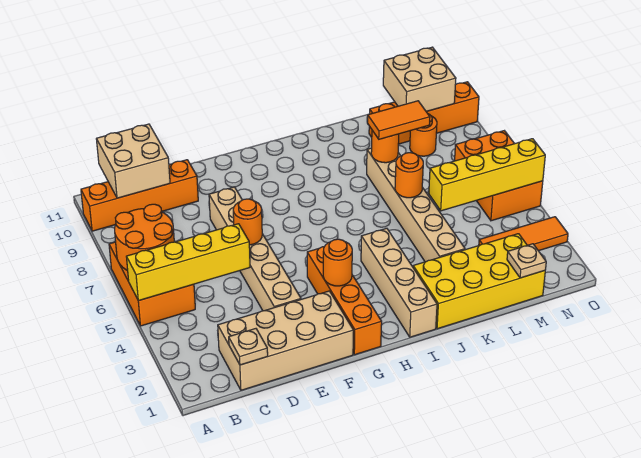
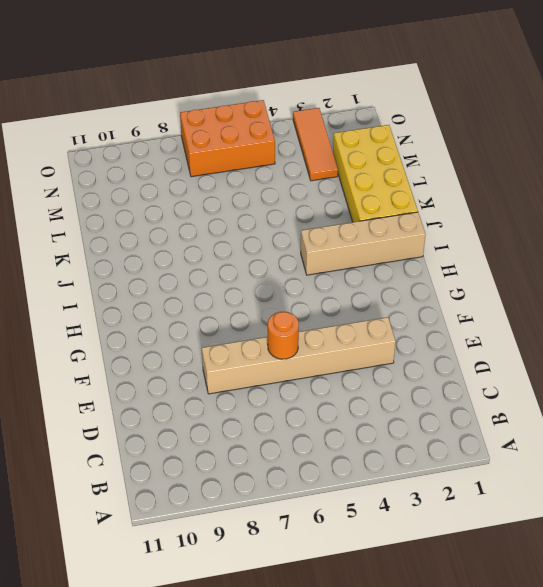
none -> orange brick A5:B7 level 1
none -> orange brick A10:D10 level 1
none -> tan brick C1:F2 level 1

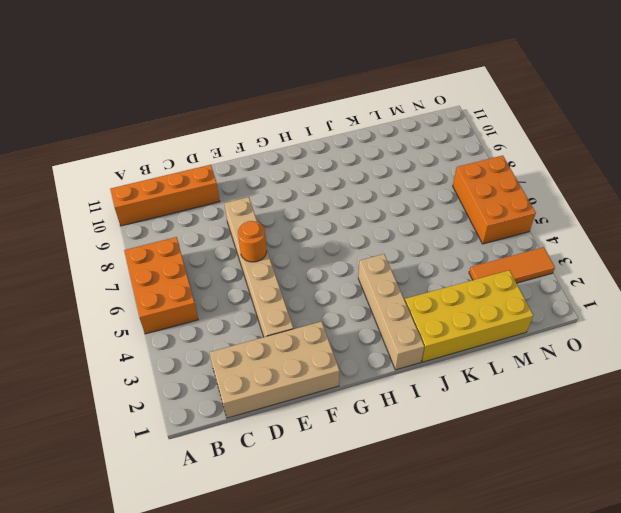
none -> orange brick G1:G4 level 1
none -> tan brick K3:K8 level 1
none -> orange brick L10:O10 level 1

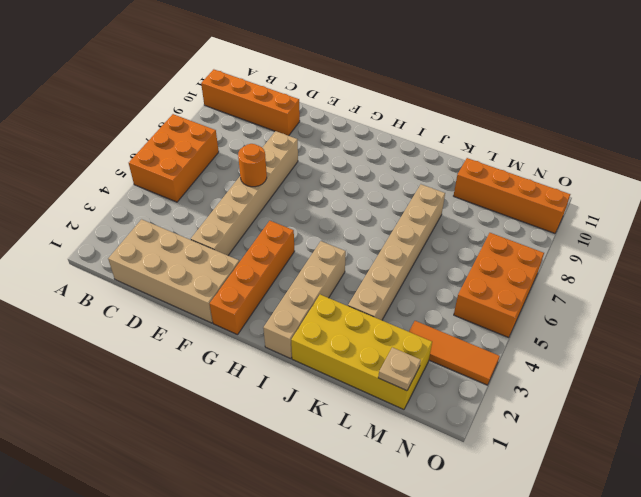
none -> orange round brick M9 level 1
none -> yellow brick A5:D5 level 2
none -> orange round brick A6:B7 level 2

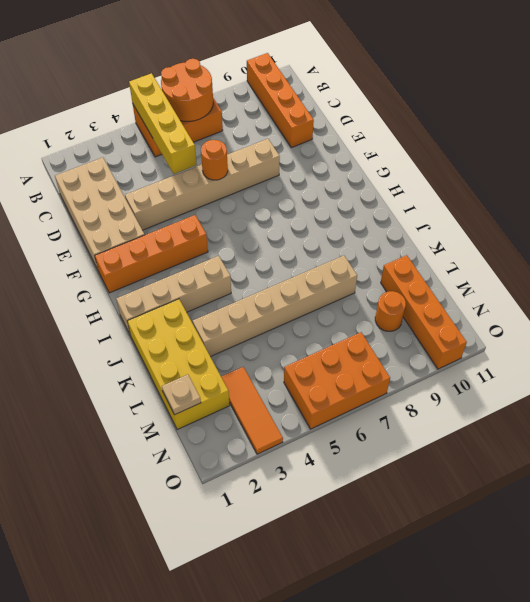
none -> tan brick B10:C11 level 2
none -> tan plate C1 level 2
none -> orange round brick G3 level 2

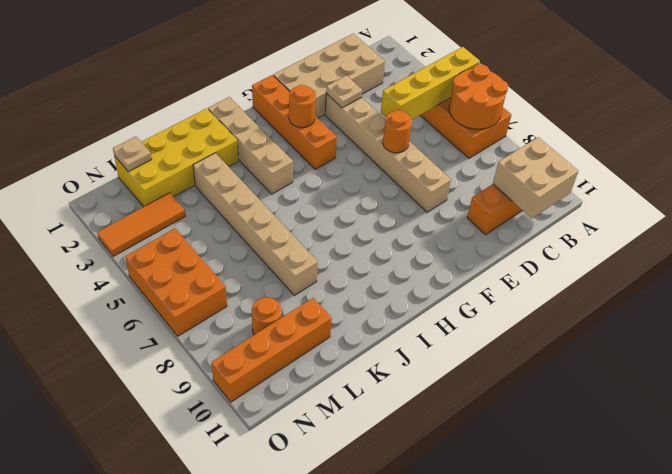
tan plate E3 level 2 -> tan plate C1 level 2
none -> orange round brick K6 level 2
none -> orange round brick K8 level 2
none -> yellow brick L5:O5 level 2

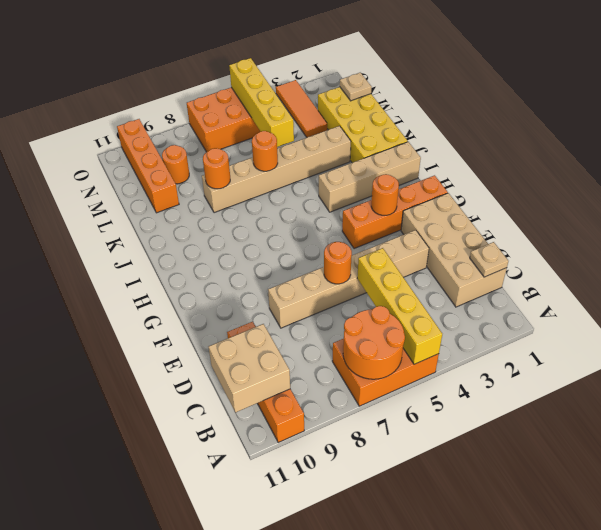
none -> tan brick M10:N11 level 2
none -> orange tile K8:L8 level 3

